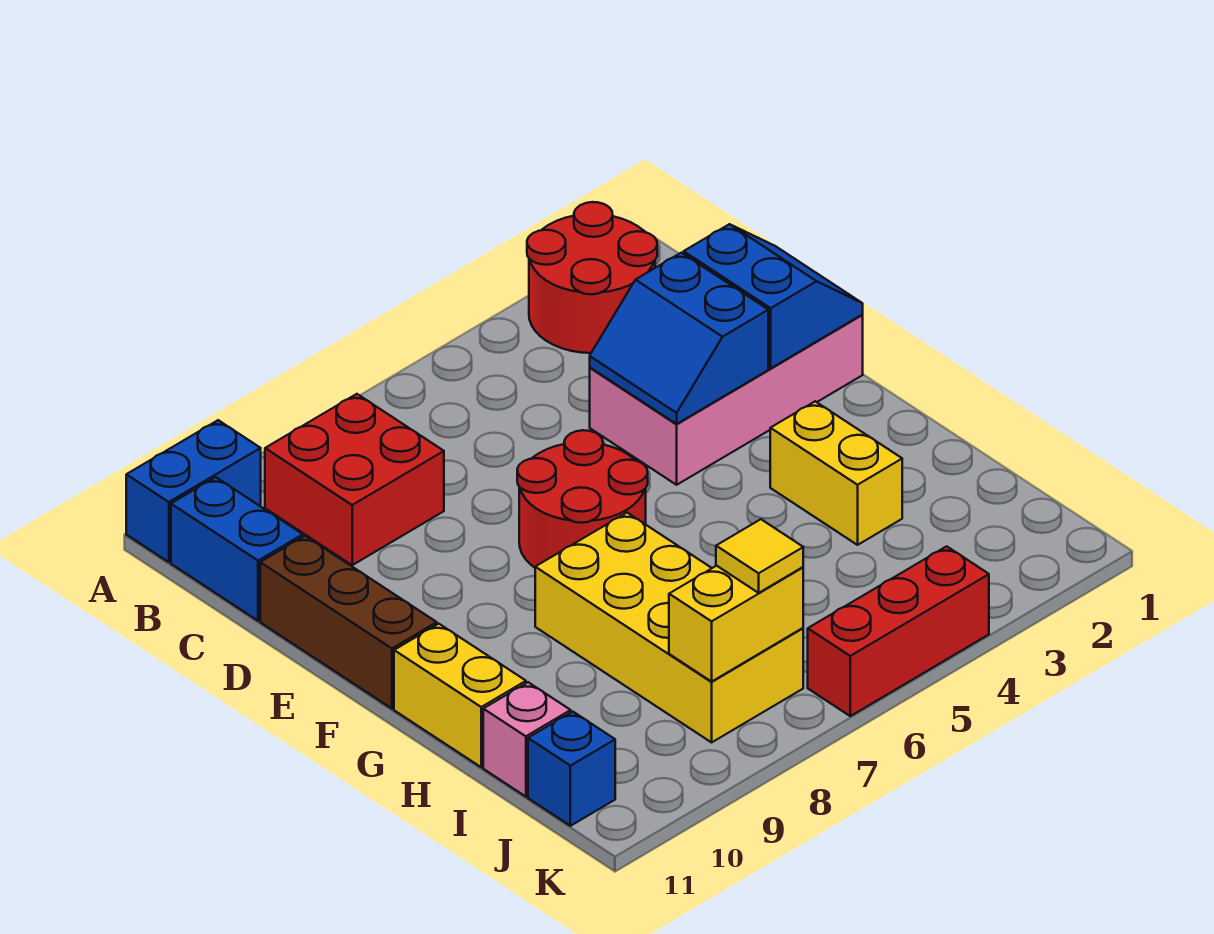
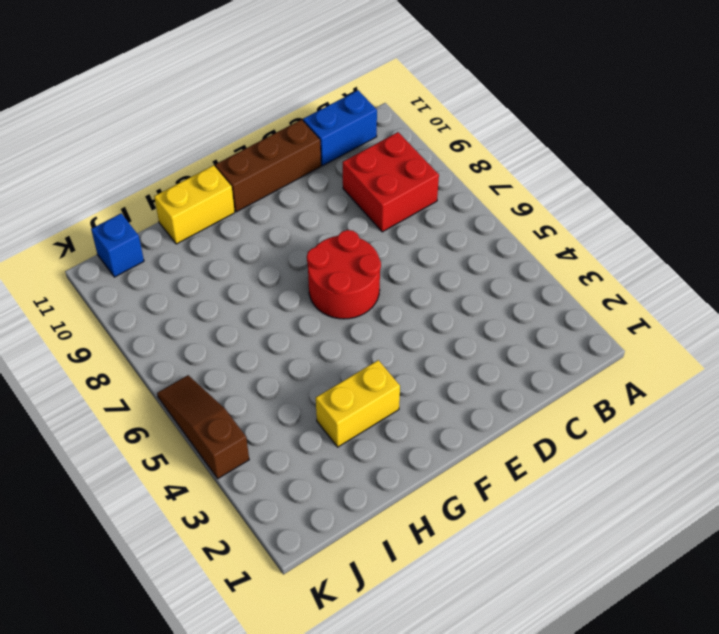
brown slope K4:K6 level 1 top 4 -> red brick K4:K6 level 1
none -> red round brick A2:B3 level 1
none -> blue brick A10:A11 level 1
none -> pink brick D1:E4 level 1

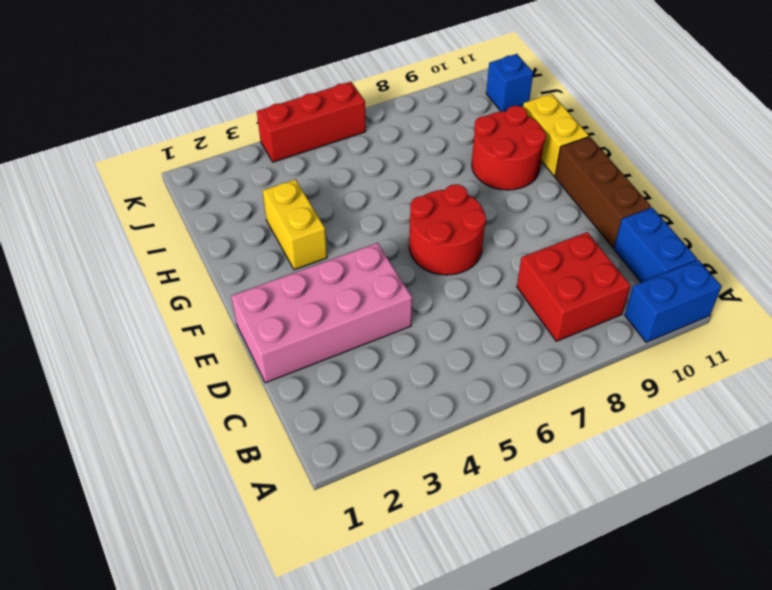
red round brick G9:H10 level 1 -> red round brick A2:B3 level 1
none -> yellow brick G7:J8 level 1
none -> pink brick I11 level 1
none -> blue slope D1:E2 level 2 top 2

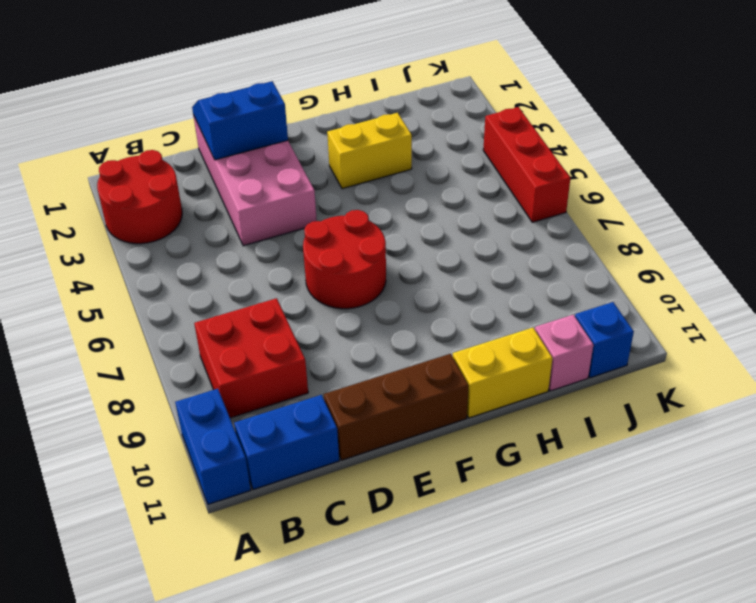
none -> yellow brick G7:J8 level 1
none -> blue slope D3:E4 level 2 top 3
none -> yellow brick J7:J8 level 2

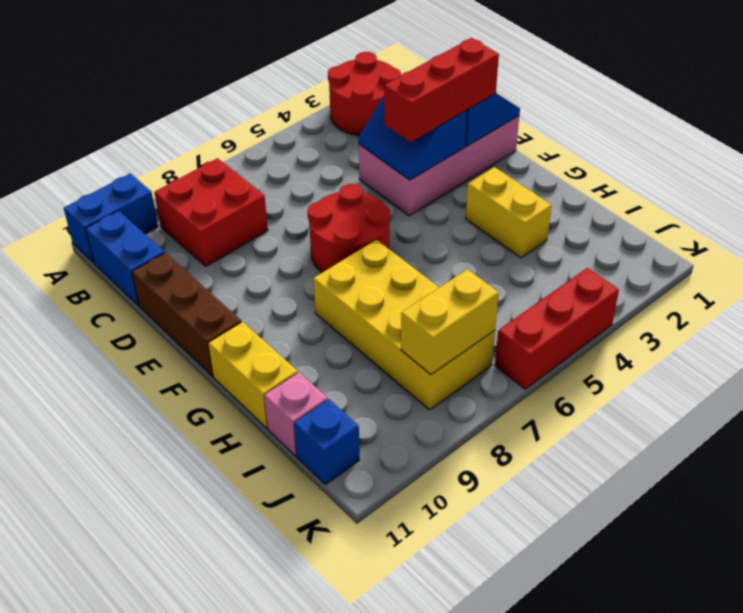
red brick E2:E4 level 3 -> none
none -> yellow tile J7 level 3

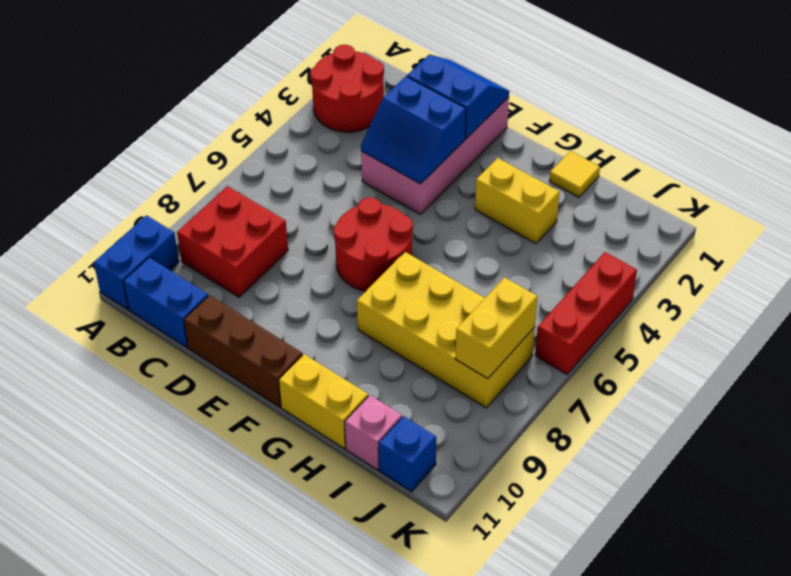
yellow tile H1 level 1 -> yellow tile J7 level 3

